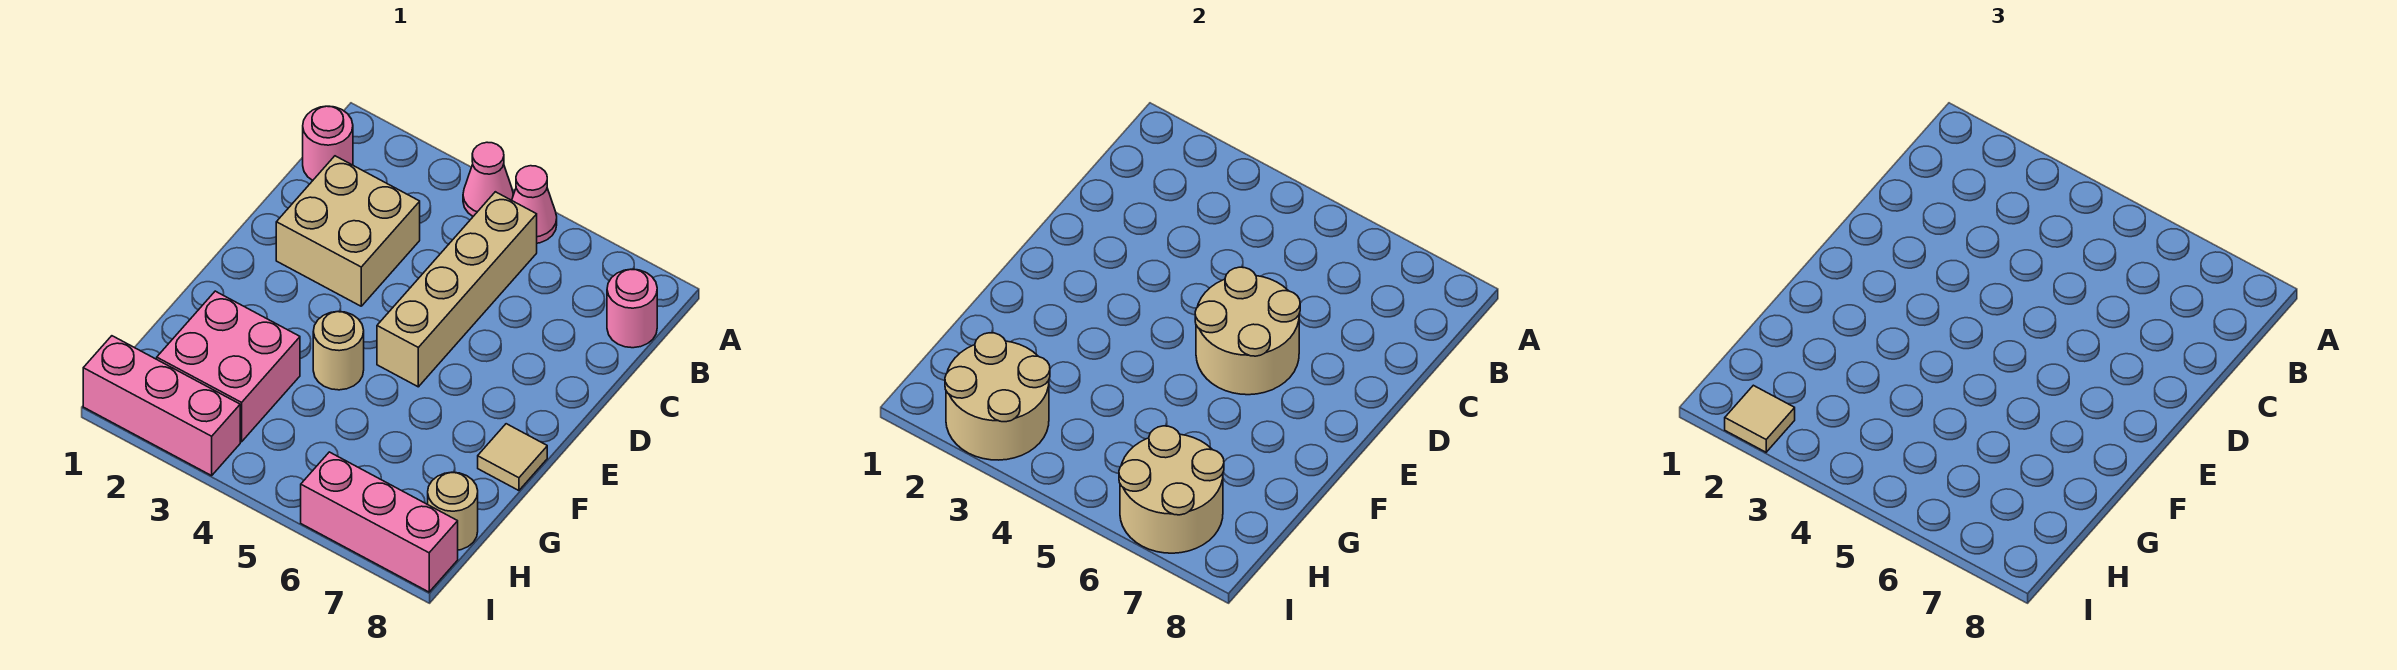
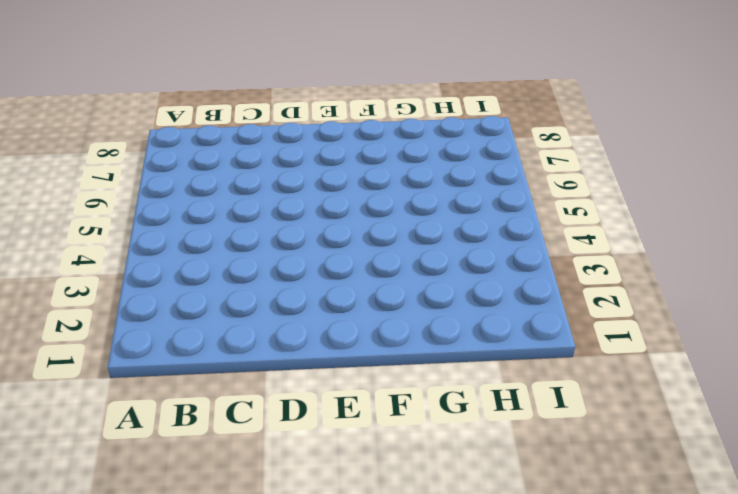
none -> pink cone A4 level 1
none -> pink cone A5 level 1
none -> pink round brick B1 level 1

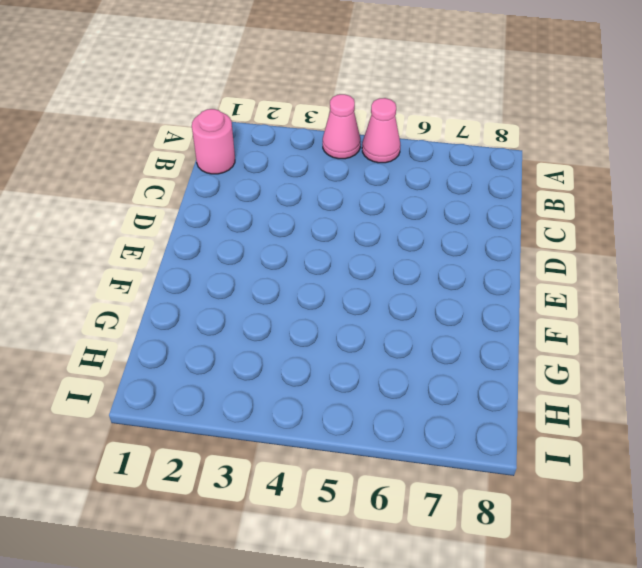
none -> tan brick B5:E5 level 1
none -> pink round brick B8 level 1
none -> tan brick C2:D3 level 1

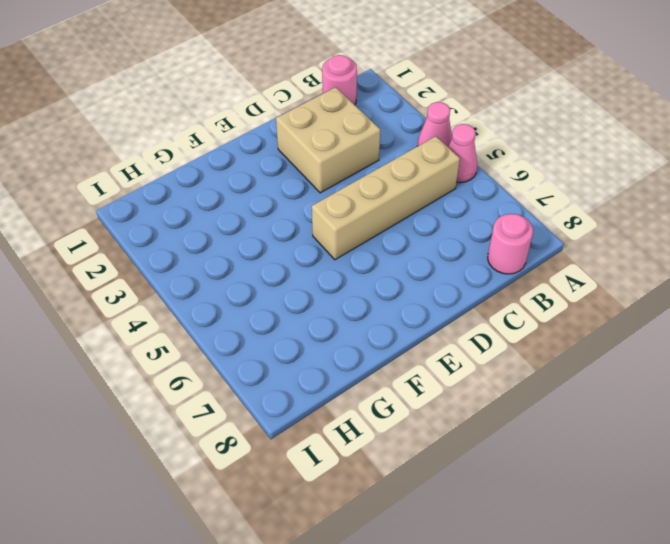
none -> tan round brick F4 level 1
none -> tan tile F8 level 1
none -> pink brick G2:H3 level 1

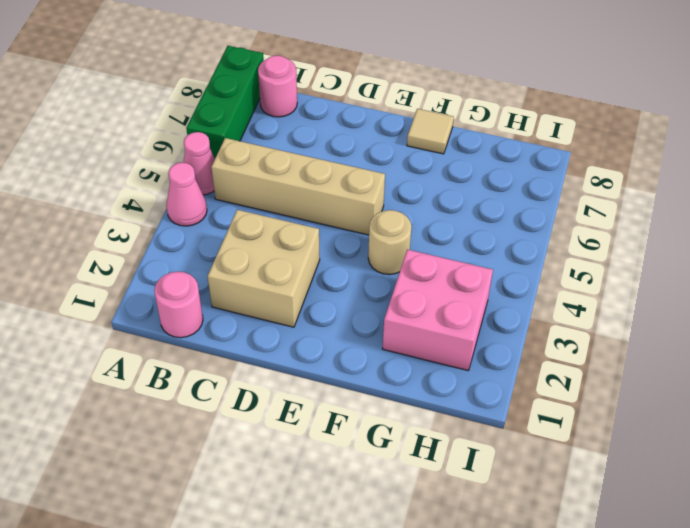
green brick A6:A8 level 1 -> none
none -> tan round brick H8 level 1
none -> pink brick I1:I3 level 1
none -> pink brick I6:I8 level 1

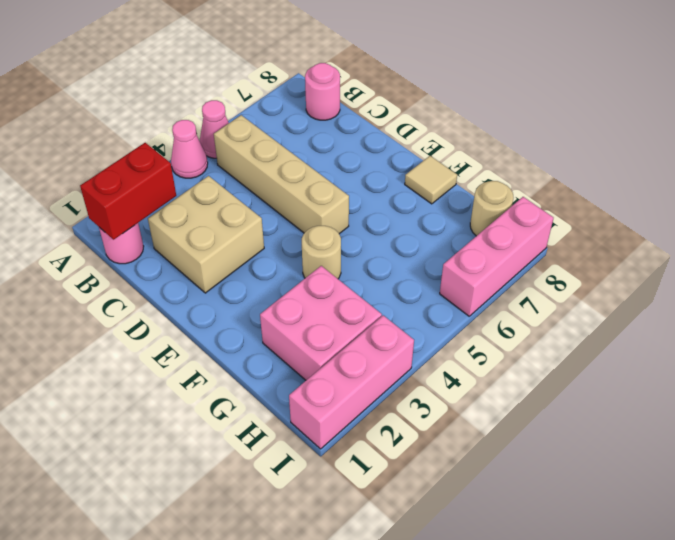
red brick B1:B2 level 2 -> none
none -> tan round brick D5:E6 level 2
none -> tan round brick H2:I3 level 2
none -> tan round brick H6:I7 level 2

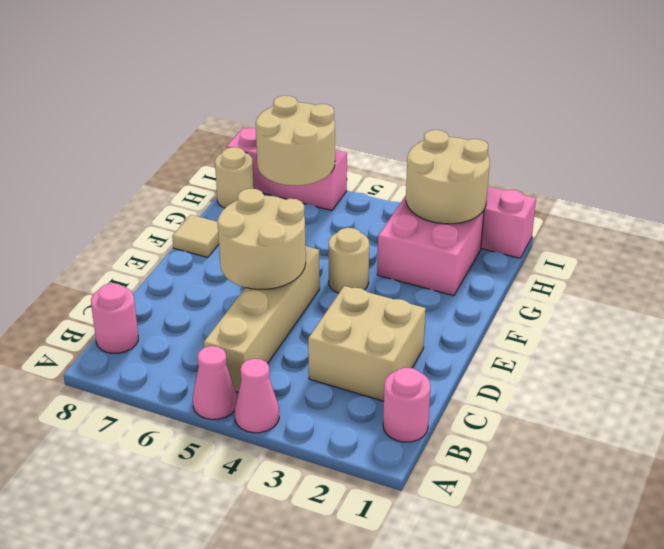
none -> tan tile I2 level 3

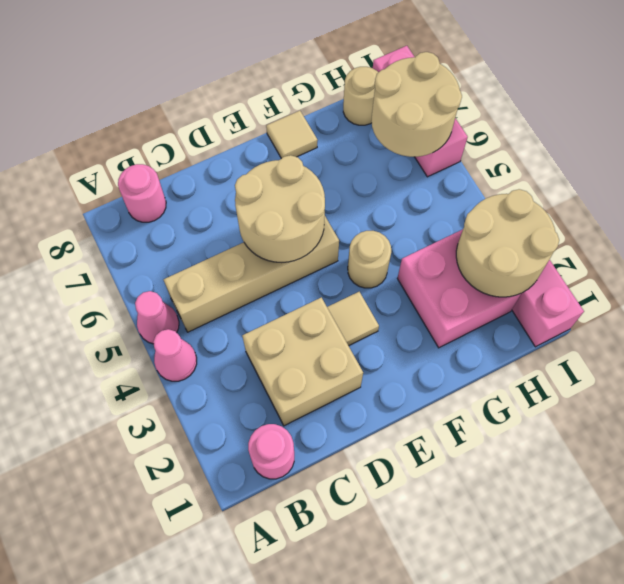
tan tile E3 level 1 -> tan tile I2 level 3

